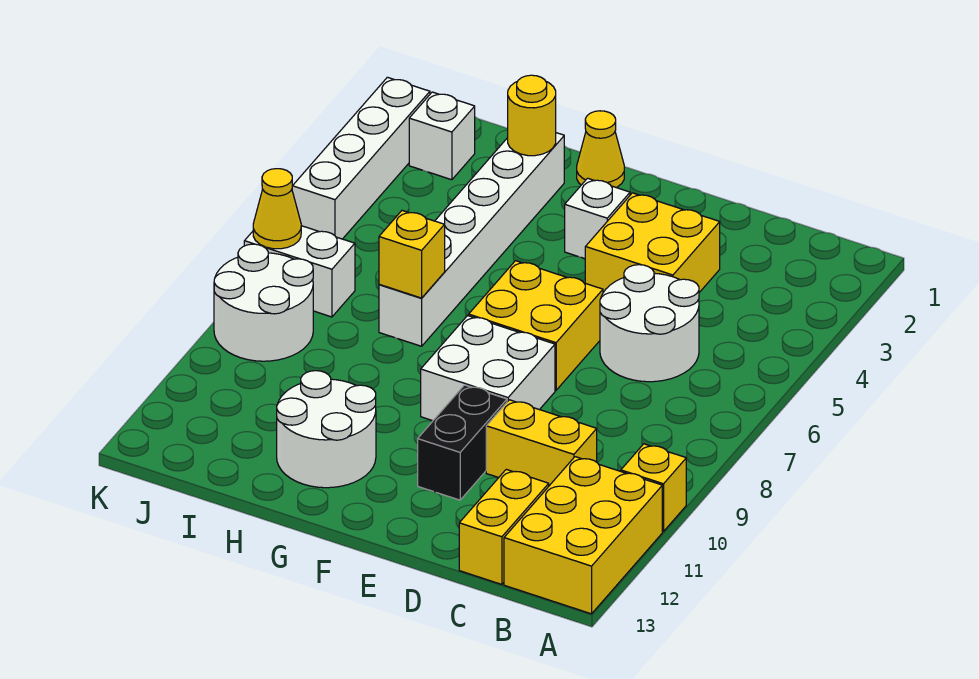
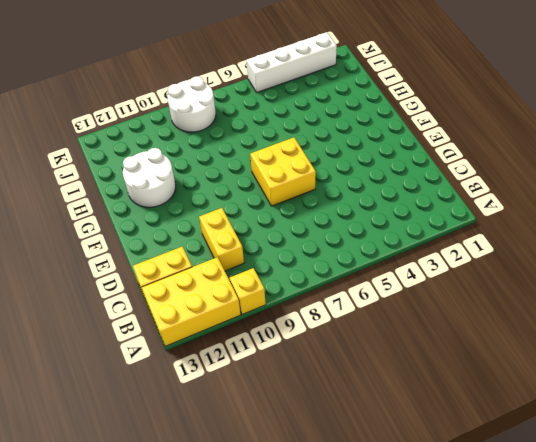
none -> white round brick C5:D6 level 1
none -> yellow brick D3:E4 level 1
none -> white brick E8:F9 level 1

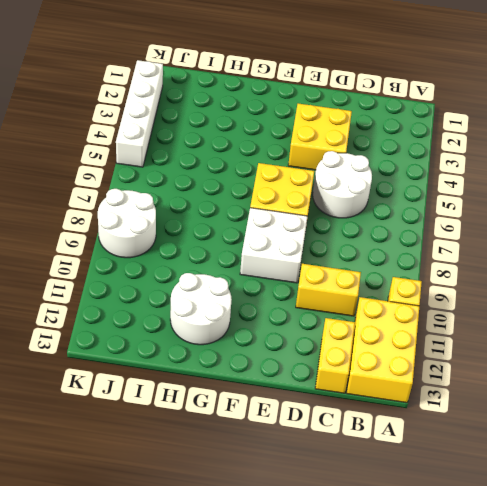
none -> black brick E10:E11 level 1
none -> white brick F3 level 1
none -> yellow cone G1 level 1

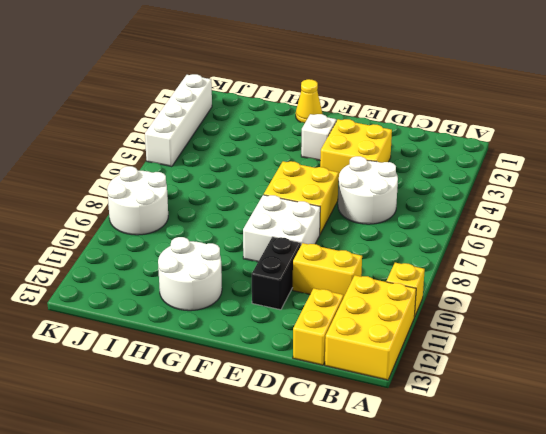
none -> white brick H2:H7 level 1
none -> white brick J2 level 1
none -> white brick J7:K7 level 1

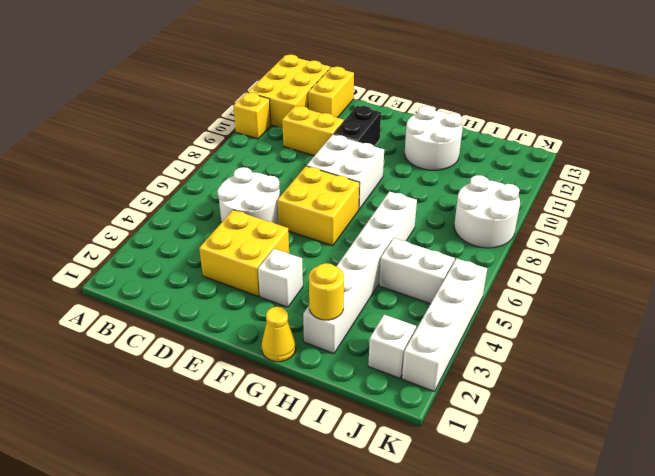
white brick I5:J5 level 1 -> white brick J7:K7 level 1
none -> yellow brick H7 level 2
none -> yellow cone K7 level 2

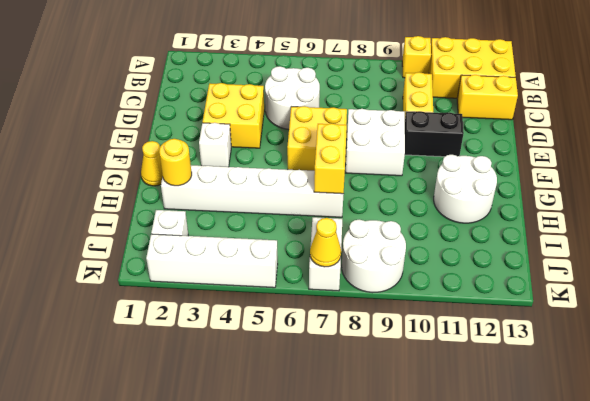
yellow brick G7:H7 level 2 -> yellow brick H7 level 2

